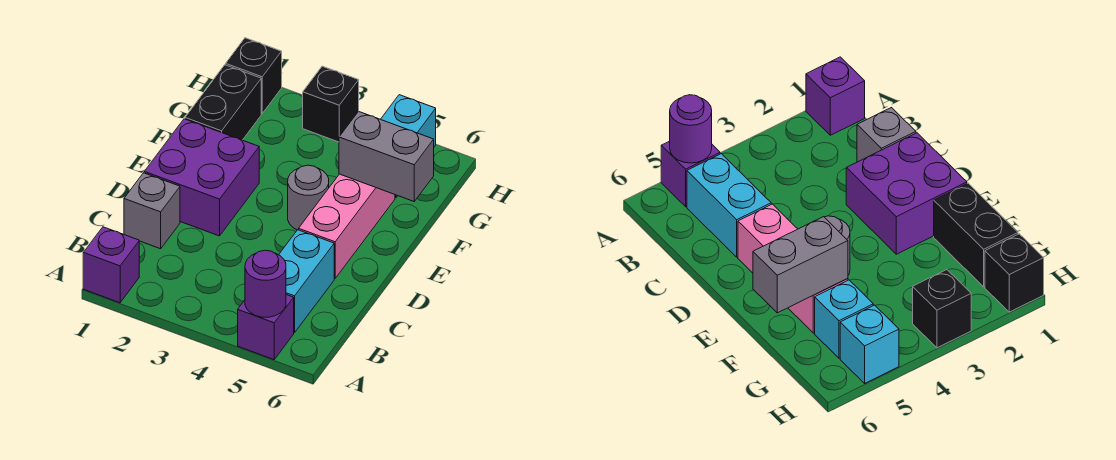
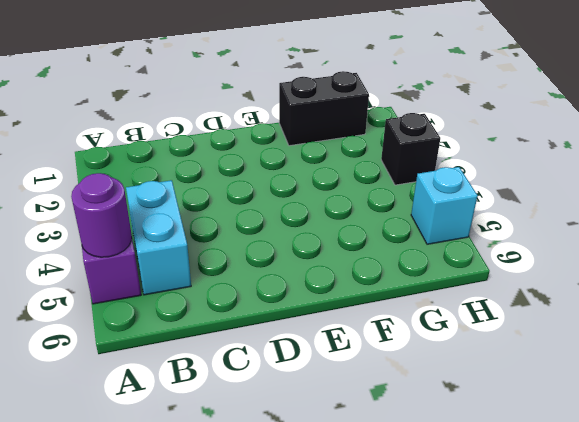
cyan brick B4:B5 level 1 -> cyan brick B5:C5 level 1
none -> purple brick A1 level 1
none -> grey brick C1 level 1
none -> purple brick D1:E2 level 1

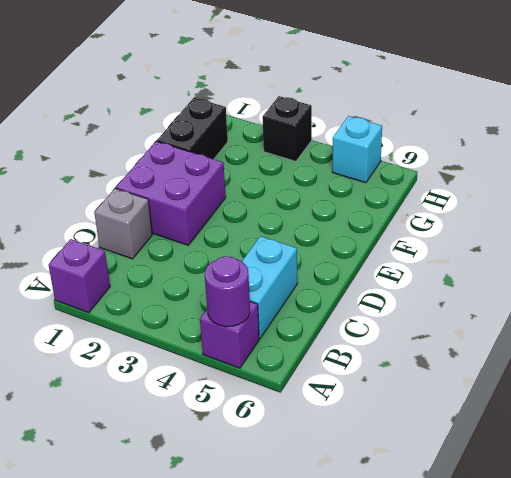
none -> pink brick D5:F5 level 1
none -> grey round brick E4 level 1
none -> cyan brick G5 level 1

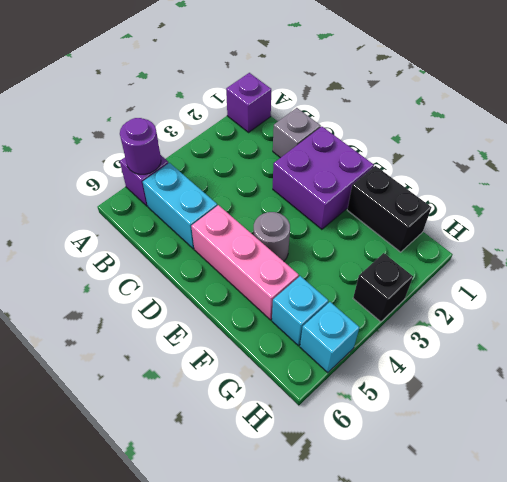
none -> black brick H1 level 1
none -> grey brick F5:F6 level 2

